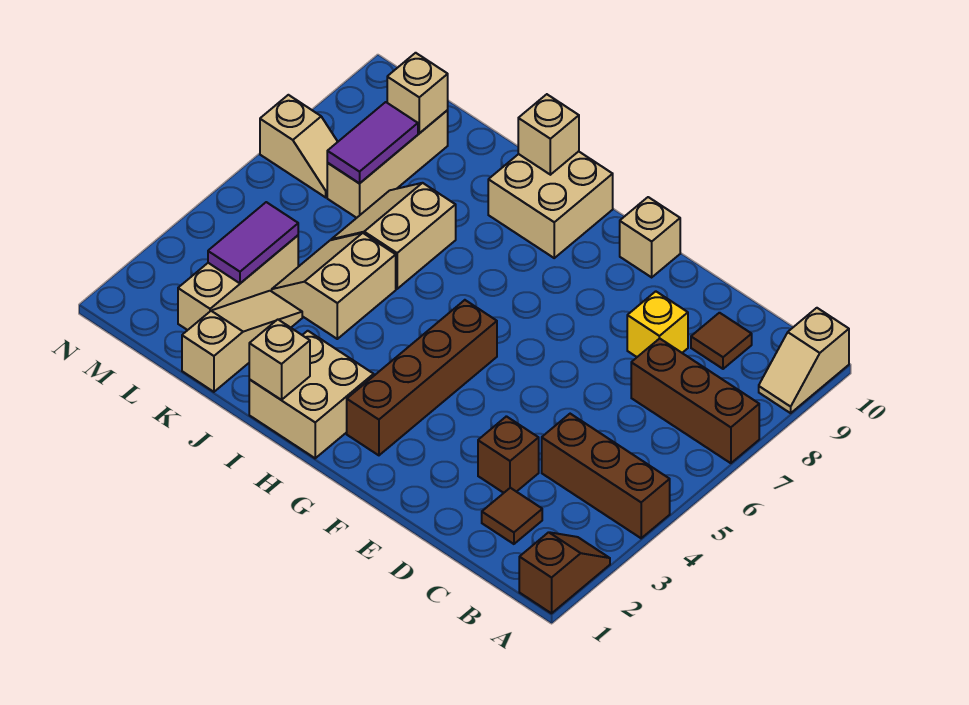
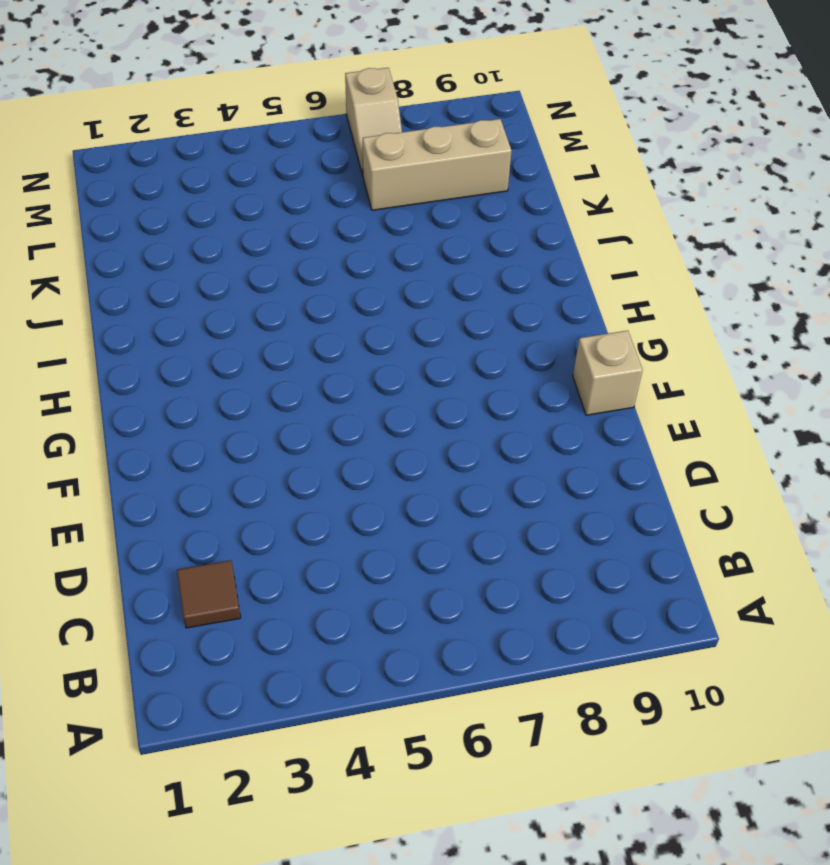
none -> brown slope A1:A2 level 1 top 1
none -> brown brick A4:C4 level 1
none -> brown brick A7:C7 level 1

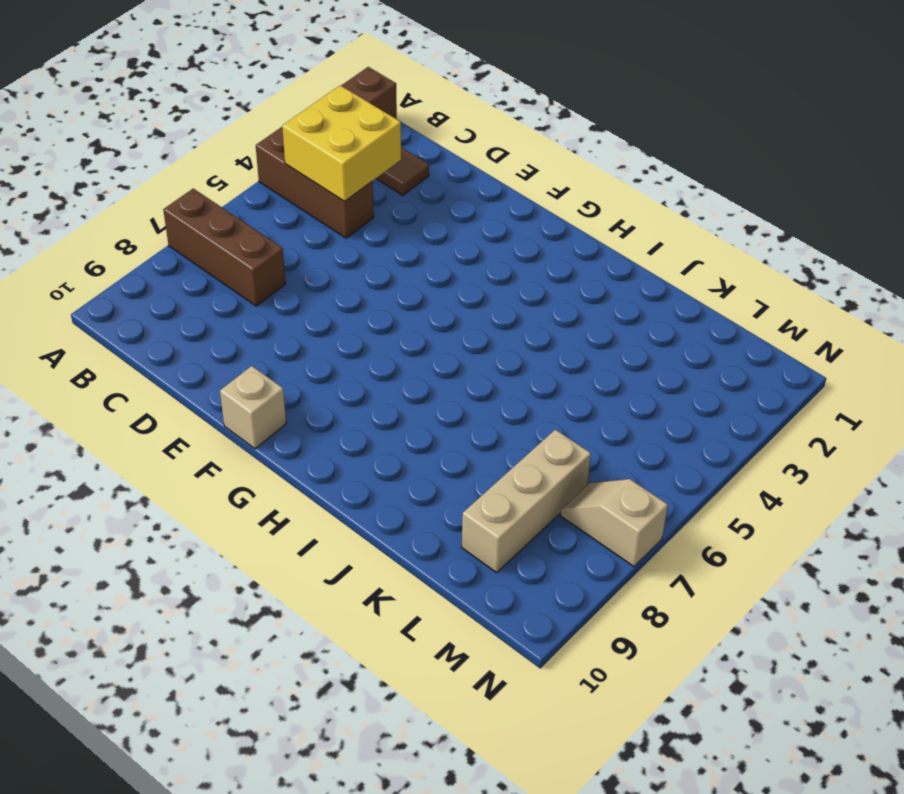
yellow brick B3:C4 level 2 -> none
none -> tan slope A9:A10 level 1 top 10
none -> brown tile C9 level 1
none -> brown brick D3 level 1

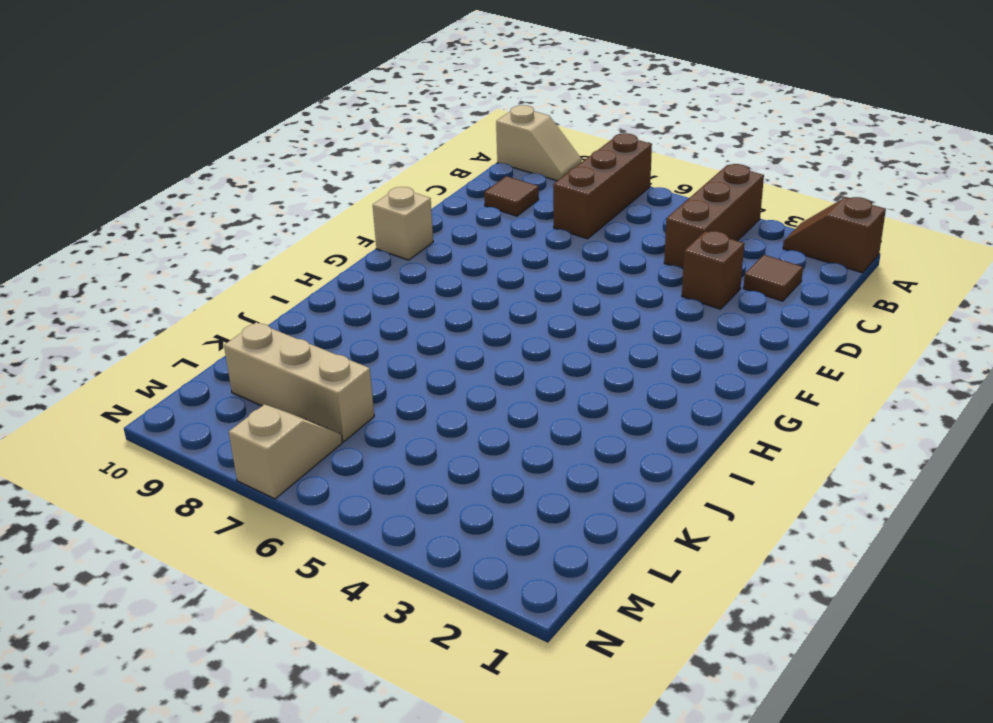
none -> yellow brick D8 level 1
none -> brown brick G2:G5 level 1
none -> tan brick H1:I2 level 1

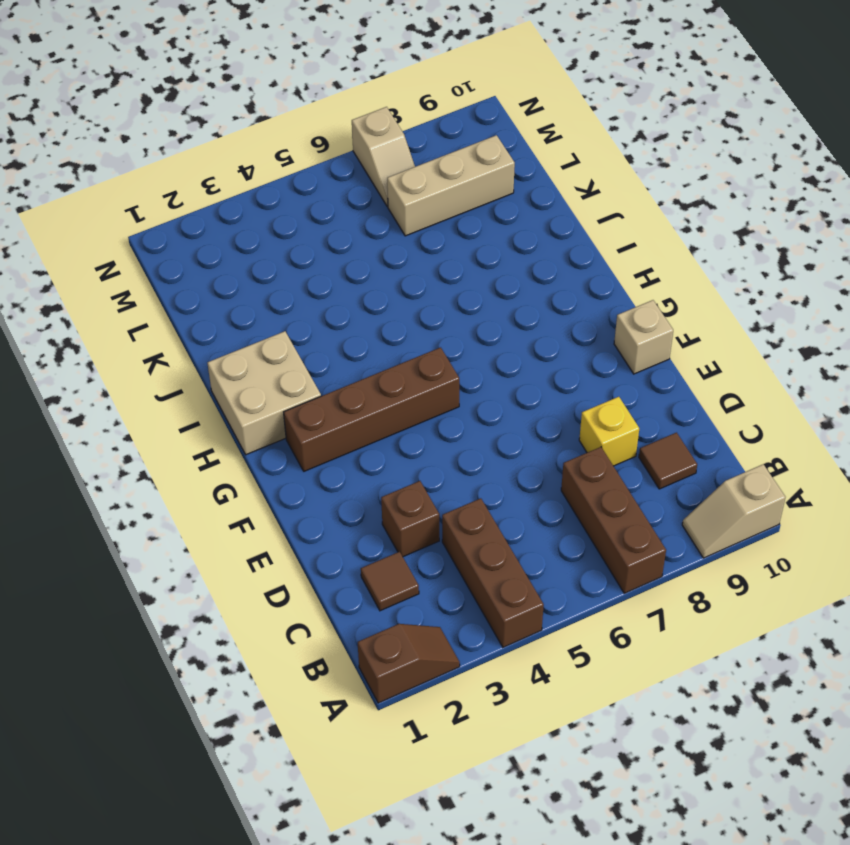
none -> tan brick H9:I10 level 1
none -> tan slope J4:K5 level 1 top J
none -> tan slope J6:K7 level 1 top J

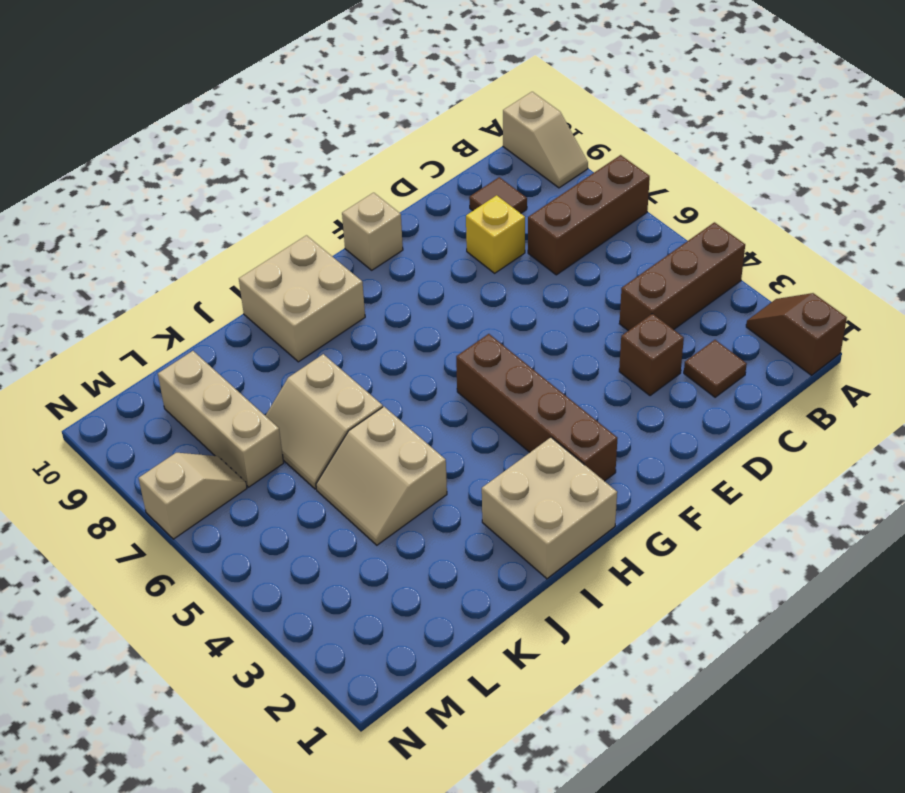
none -> tan slope K1:K3 level 1 top 1
none -> tan brick L2:L4 level 1
none -> tan brick I1 level 2

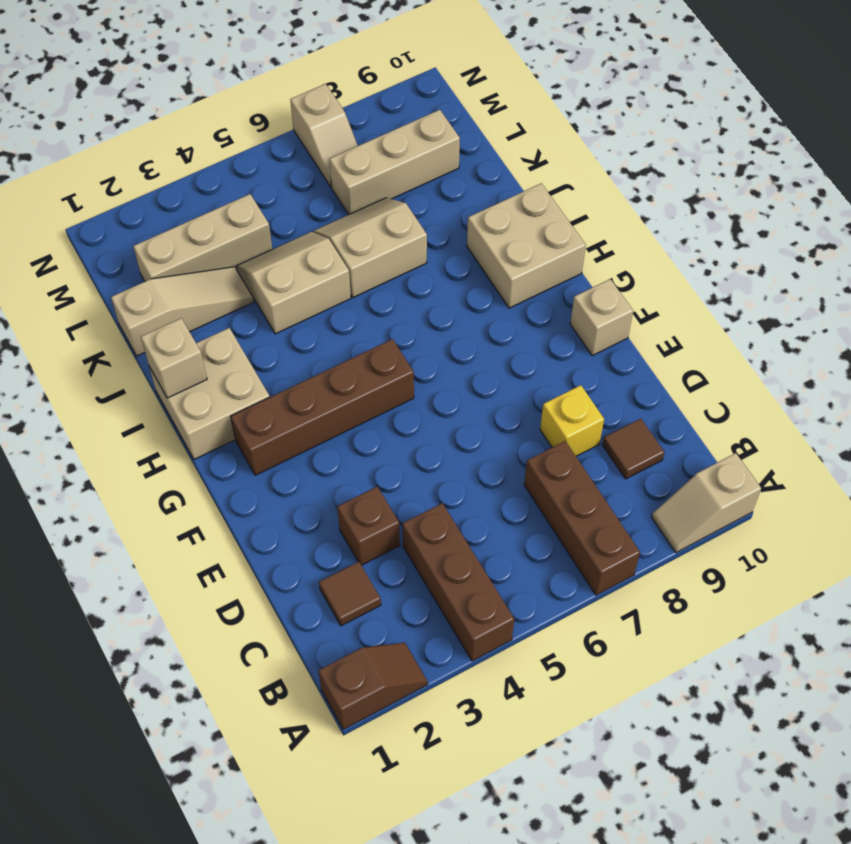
none -> tan brick I10 level 2
none -> purple tile L3:L4 level 2
none -> purple tile L7:L8 level 2

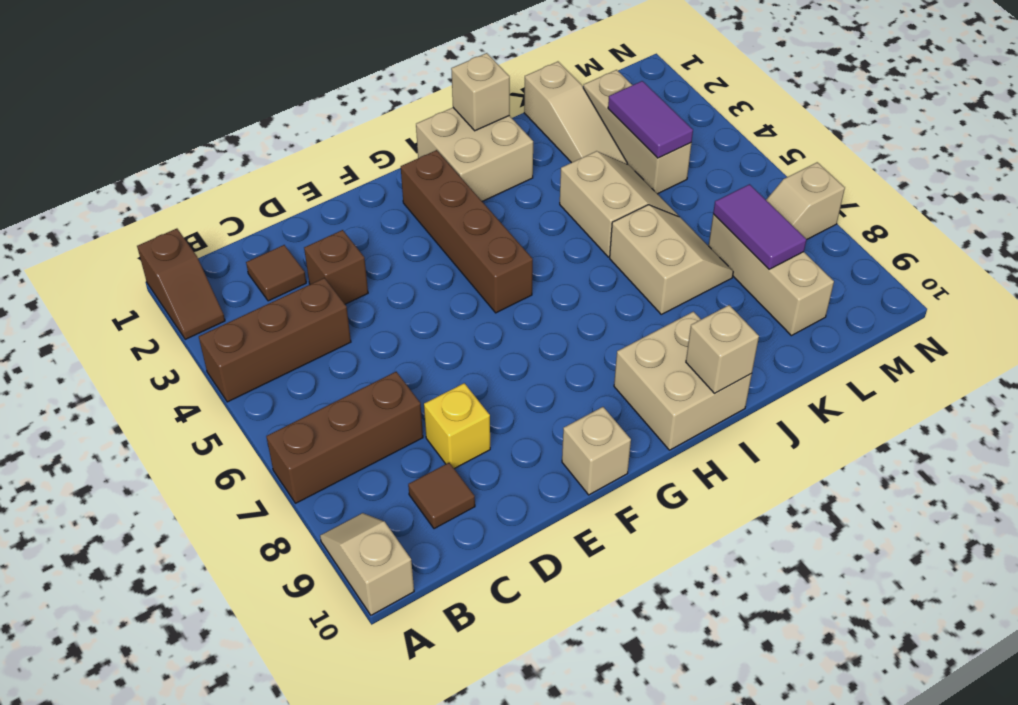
none -> tan brick L9 level 2

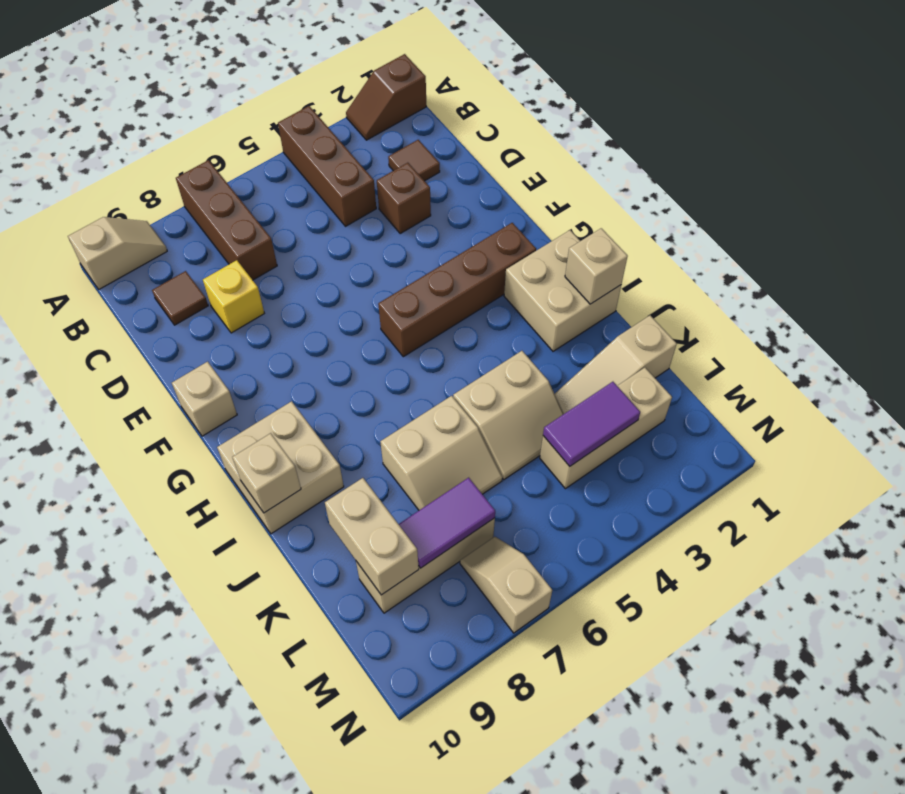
tan brick K9:L9 level 2 -> tan brick L9 level 2

